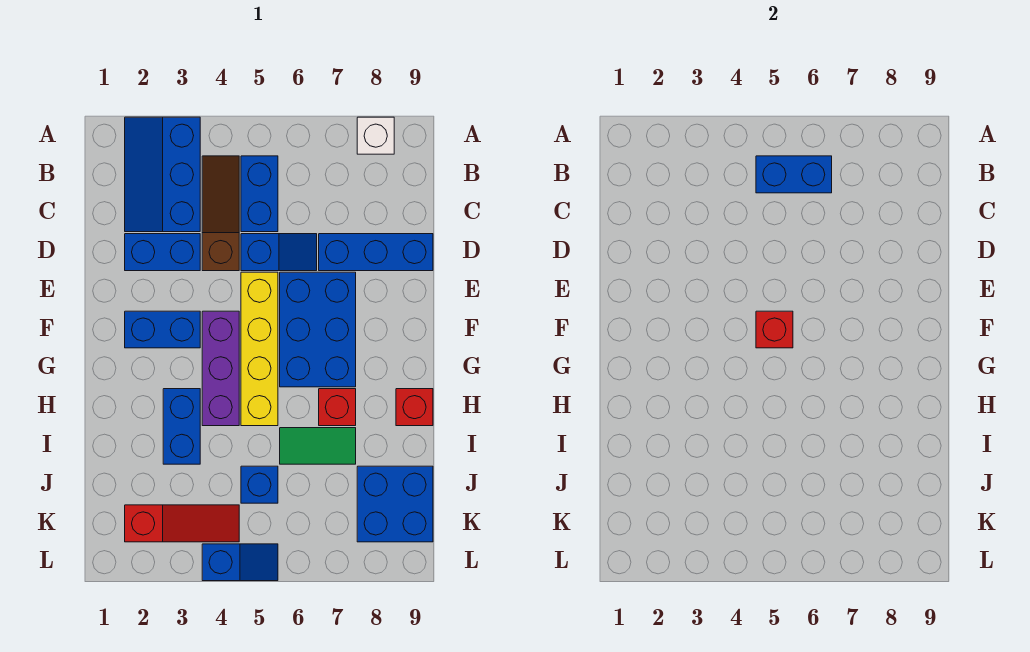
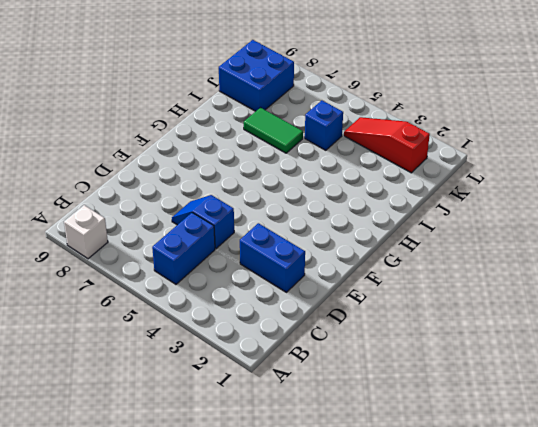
none -> blue slope A2:C3 level 1 top 3
none -> brown slope B4:D4 level 1 top D
none -> blue brick D7:D9 level 1

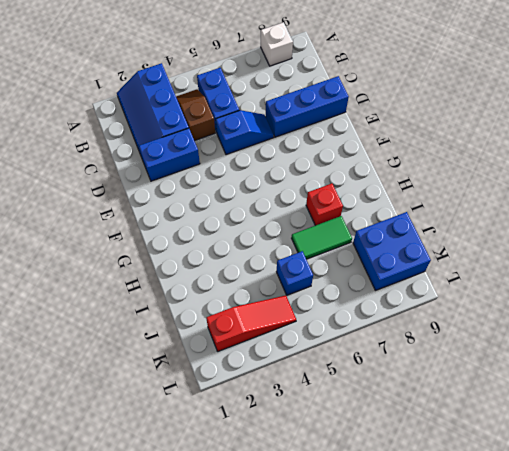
brown slope B4:C4 level 1 top C -> brown slope B4:D4 level 1 top D
none -> yellow brick E5:H5 level 1
none -> blue brick E6:G7 level 1
none -> blue brick F2:F3 level 1

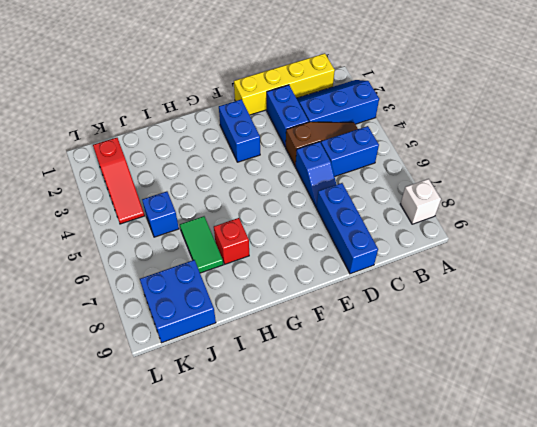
yellow brick B1:E1 level 1 -> yellow brick E5:H5 level 1
none -> blue brick E6:G7 level 1
none -> purple brick F4:H4 level 1
none -> blue brick H3:I3 level 1

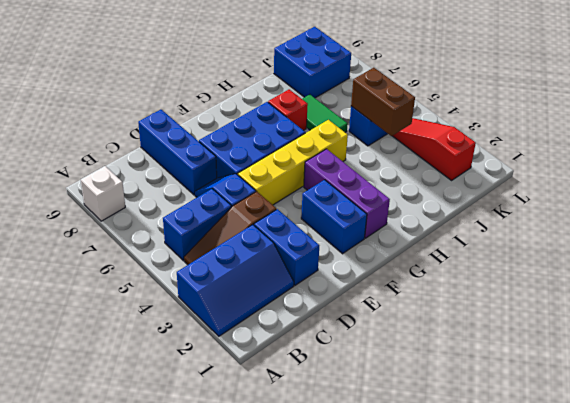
purple brick G2:G4 level 1 -> purple brick F4:H4 level 1
brown brick J4:J5 level 2 -> none
none -> blue brick H3:I3 level 1
none -> red brick H9 level 1
none -> blue slope L4:L5 level 1 top 4

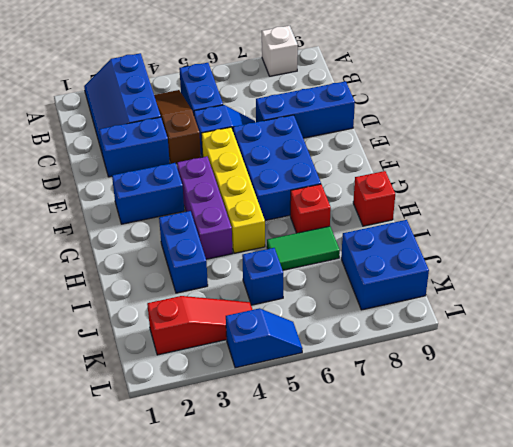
none -> blue brick B5:B6 level 2
none -> red brick F5 level 2

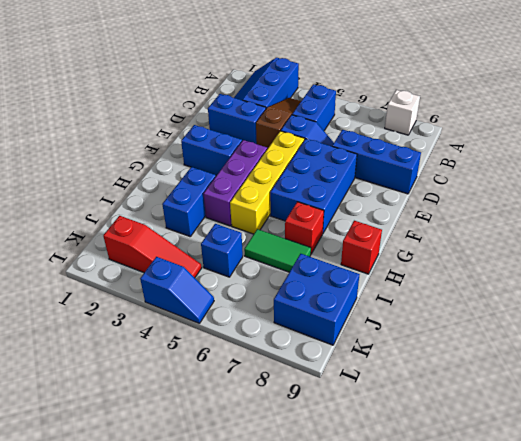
none -> blue brick B5:B6 level 2
none -> red brick F5 level 2

